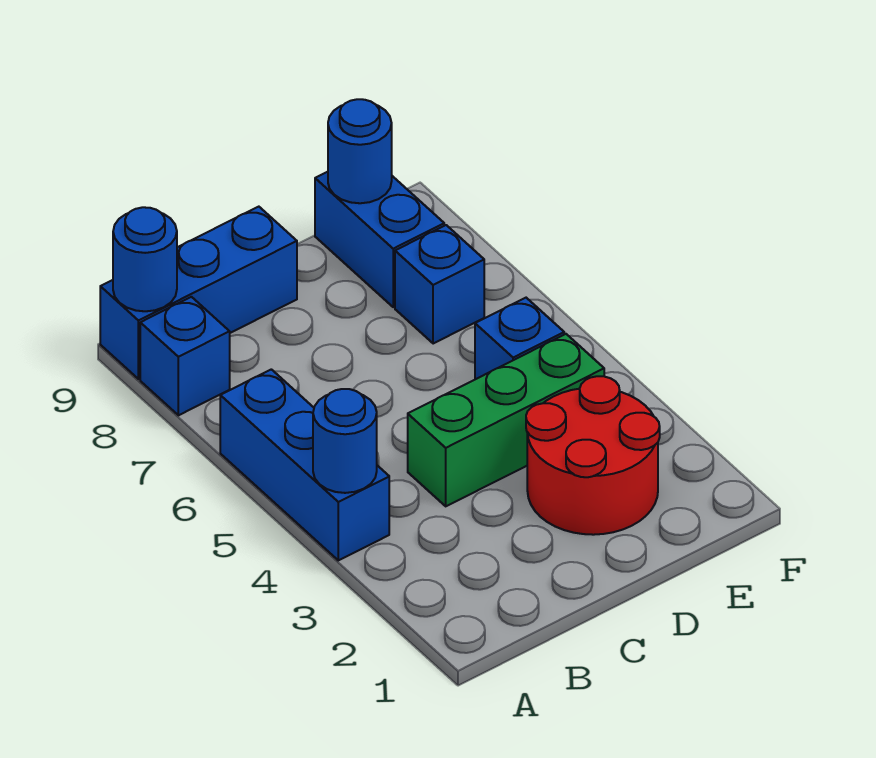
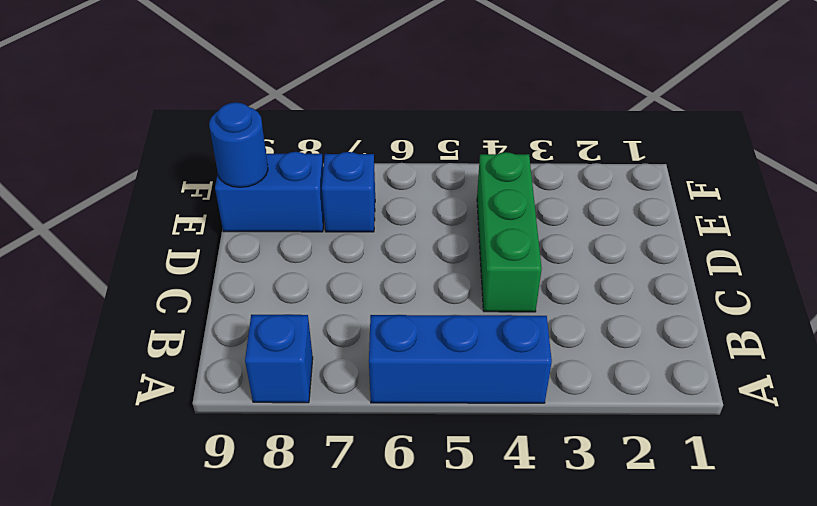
none -> blue brick A9:C9 level 1
none -> red round brick D2:E3 level 1

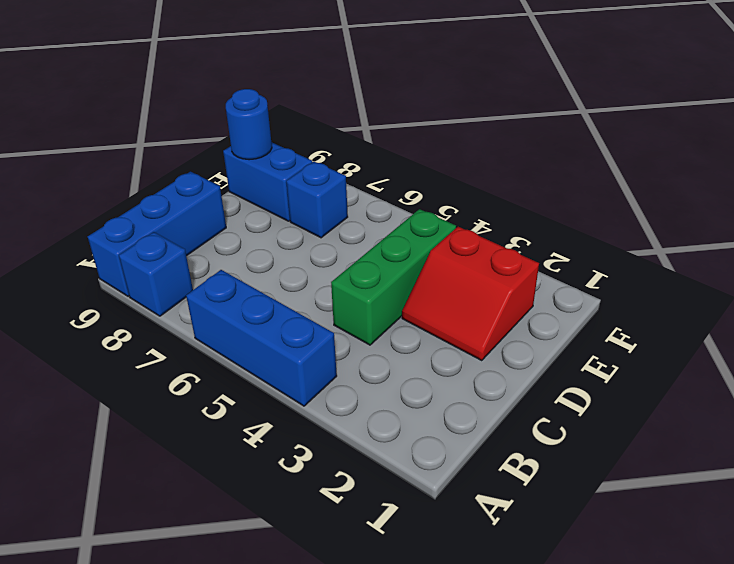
red slope D2:E3 level 1 top E -> red round brick D2:E3 level 1
none -> blue brick E5 level 1
none -> blue round brick A4 level 2

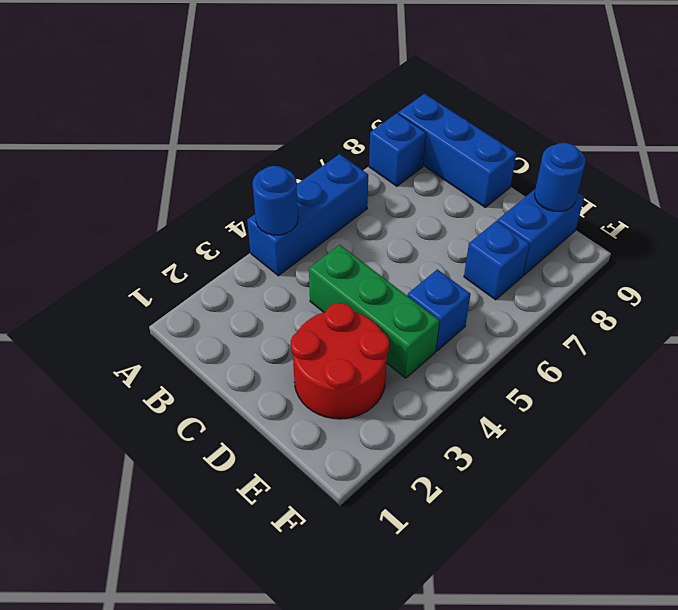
none -> blue round brick A9 level 2

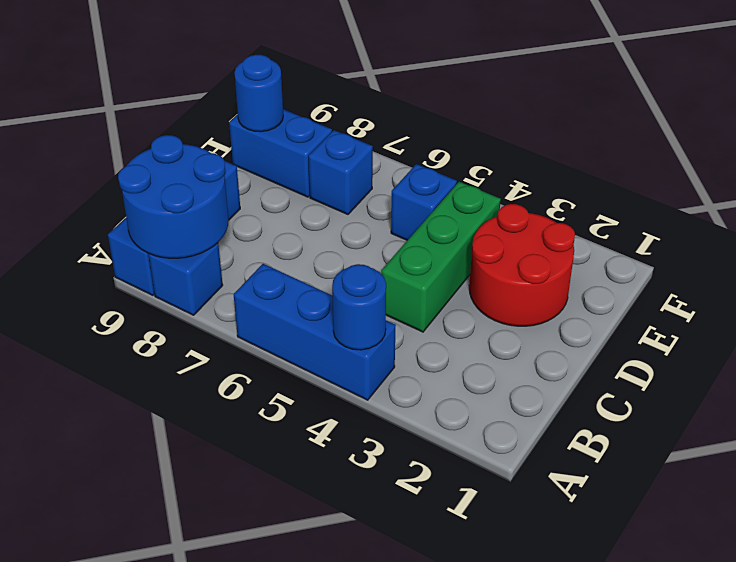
blue round brick A8:B9 level 2 -> blue round brick A9 level 2

